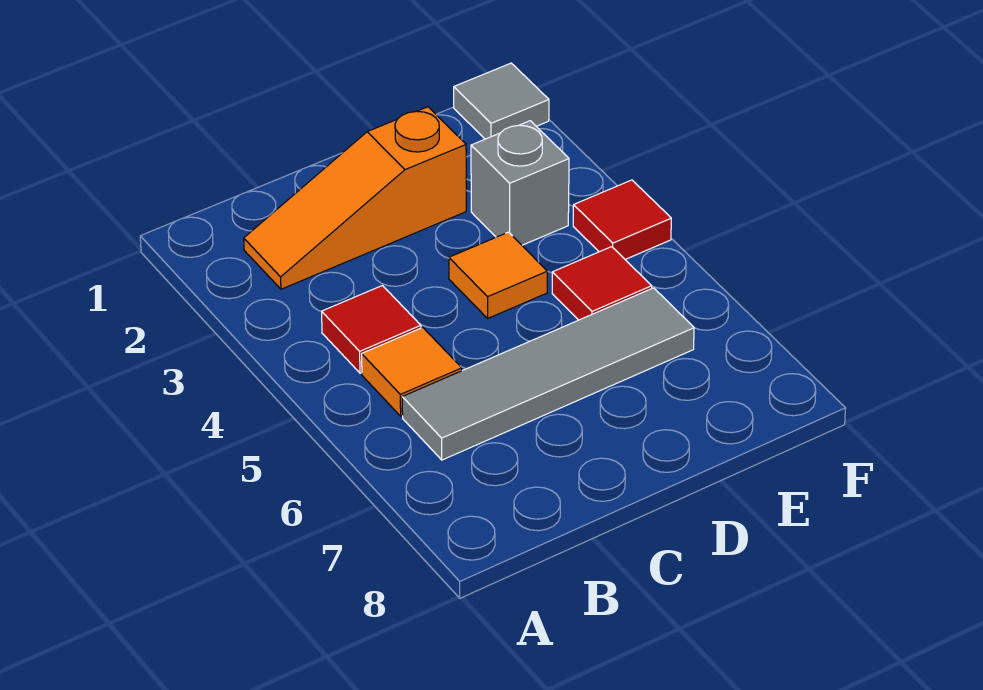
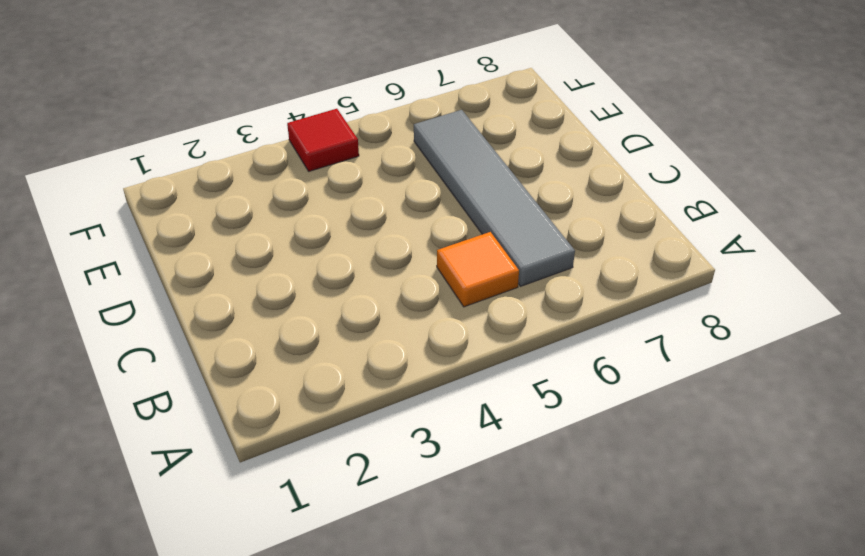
none -> orange slope B2:D2 level 1 top D
none -> red tile B4 level 1

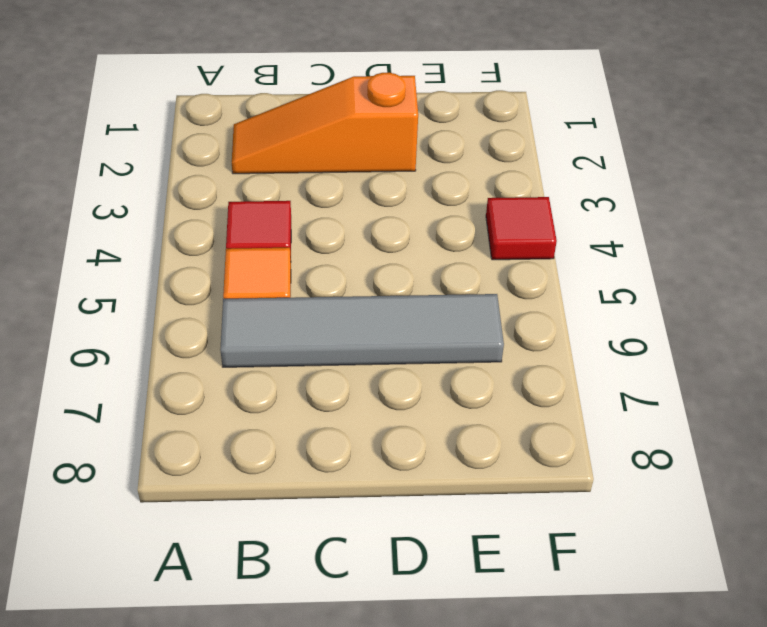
none -> orange tile D4 level 1
none -> grey brick E3 level 1

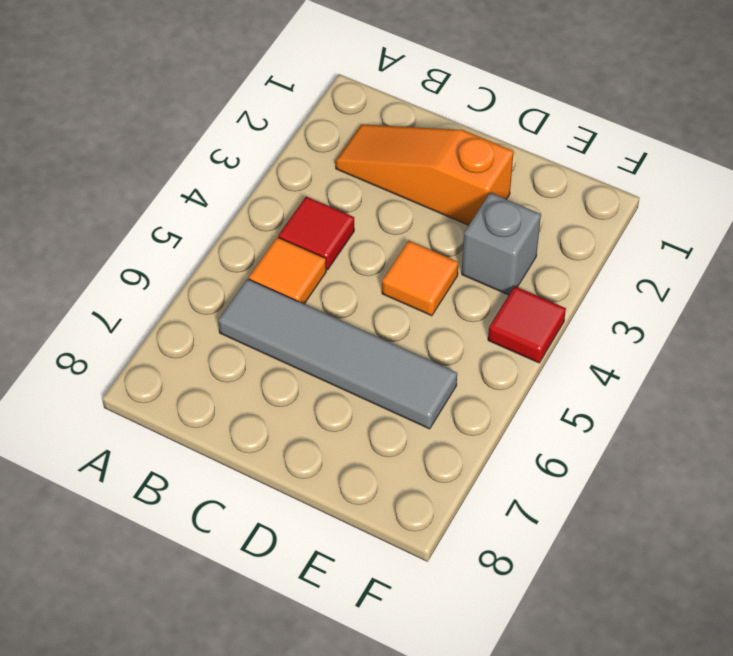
none -> red tile E5 level 1
none -> grey tile F1 level 1

